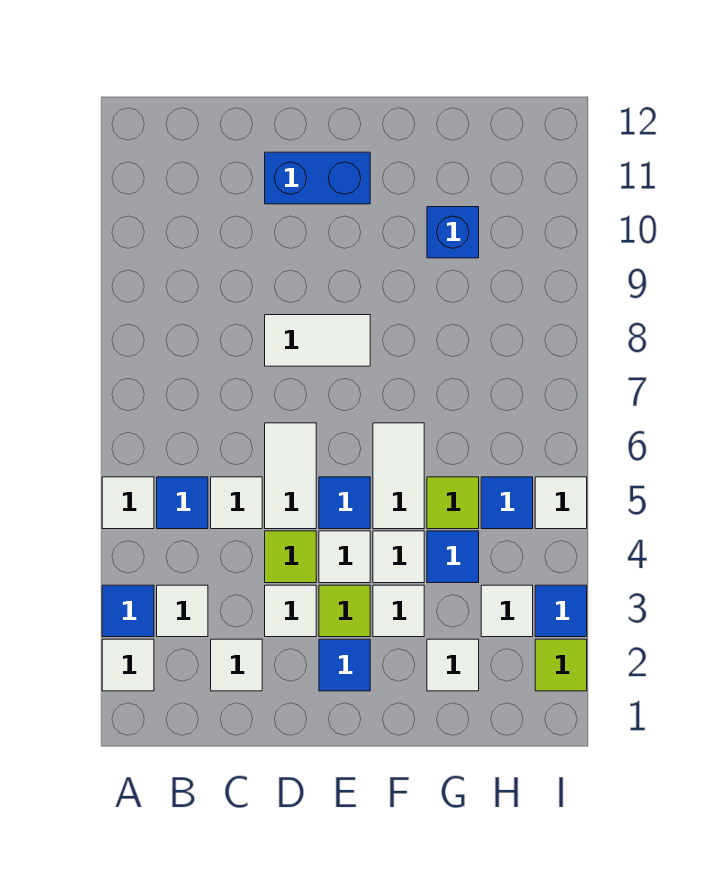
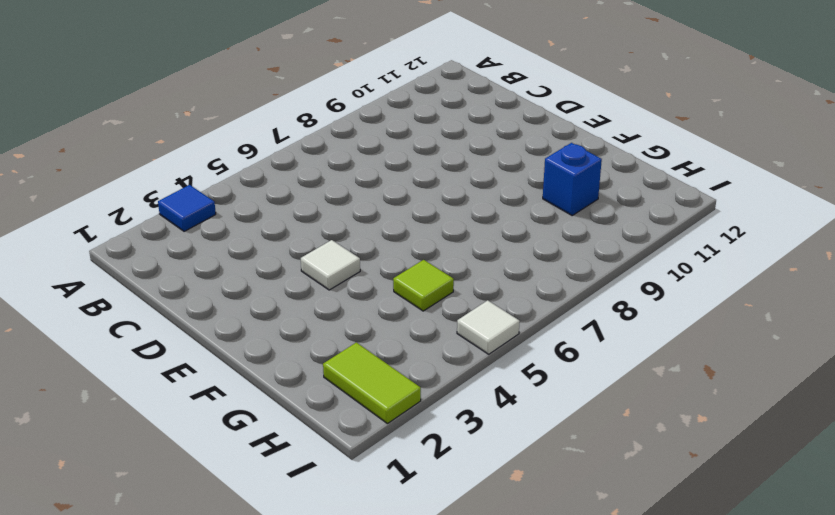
lime tile H2:I2 level 1 -> lime tile I2 level 1
none -> white tile A2 level 1
none -> white tile A5 level 1
none -> white tile B3 level 1

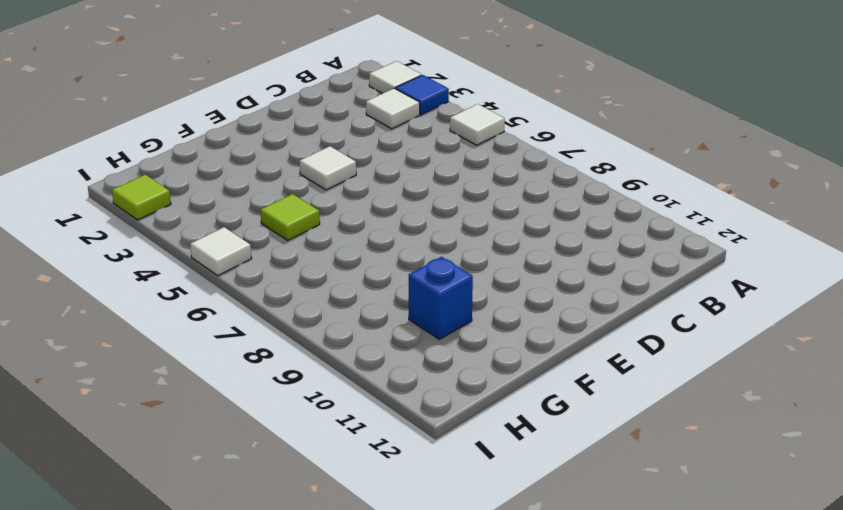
none -> blue tile B5 level 1
none -> white tile C2 level 1
none -> white tile C5 level 1

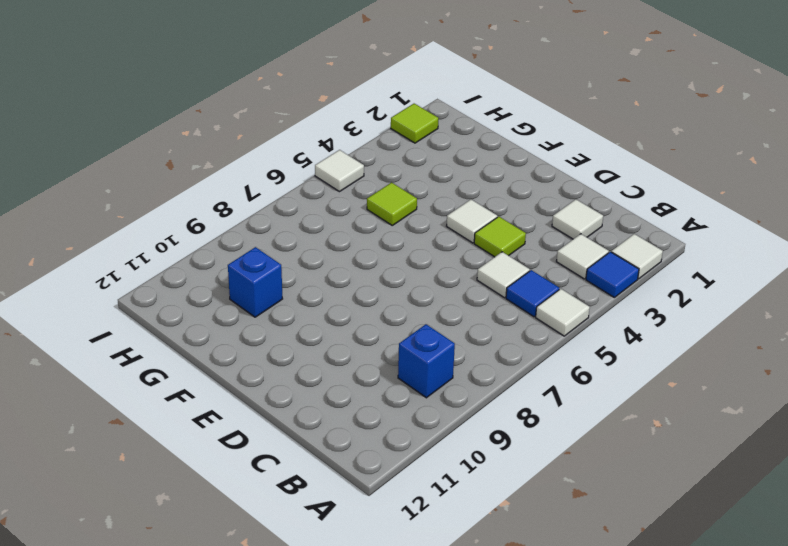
blue brick B9 level 1 -> none
none -> white tile D3 level 1
none -> white tile D5:D6 level 1
none -> white tile D8:E8 level 1

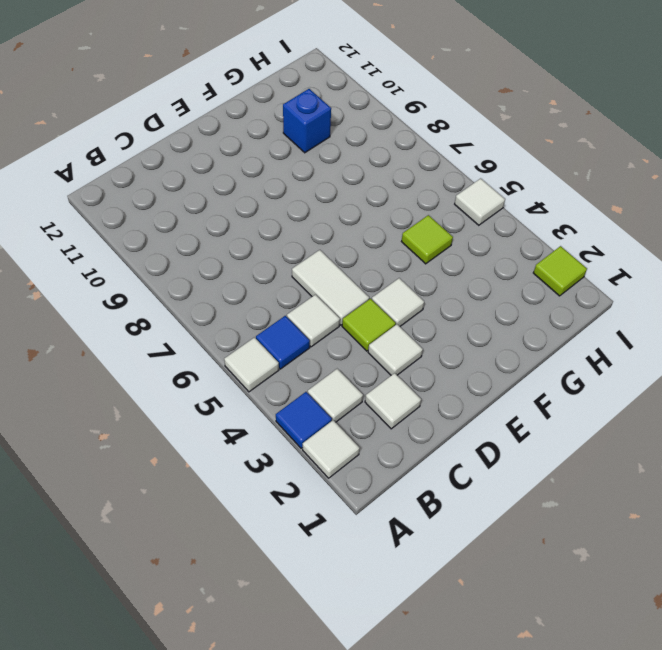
none -> white tile D8:E8 level 1
none -> blue brick D11:E11 level 1
none -> blue tile E2 level 1

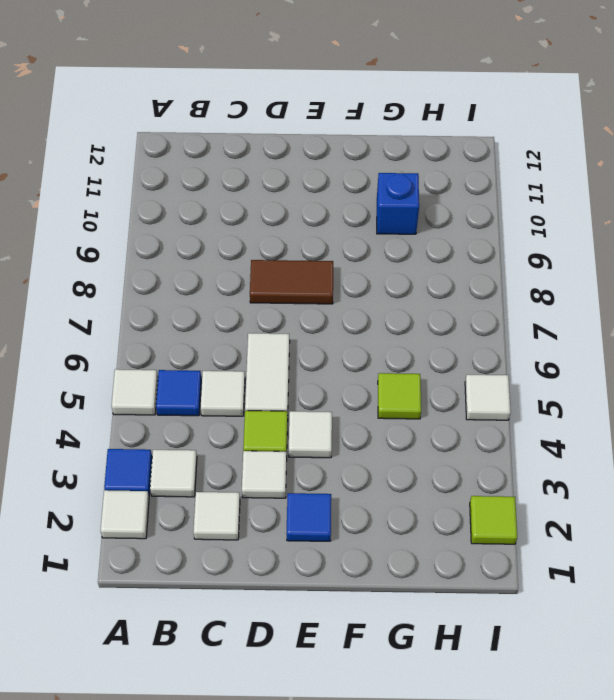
brown tile D8:E8 level 1 -> white tile D8:E8 level 1
none -> blue brick D11:E11 level 1
none -> lime tile E3 level 1
none -> blue tile E5 level 1

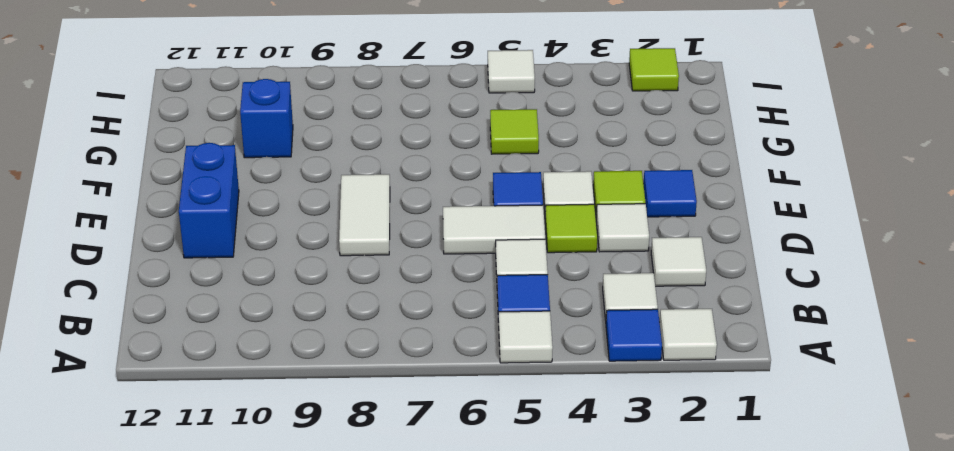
none -> white tile F3 level 1
none -> white tile F4 level 1
none -> white tile F5:F6 level 1

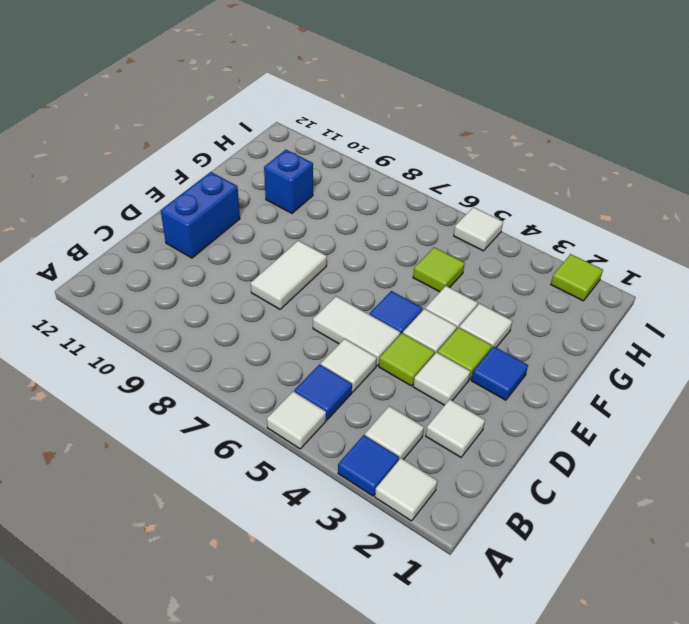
none -> white tile F5:F6 level 1
none -> white tile G2 level 1
none -> blue tile G4 level 1

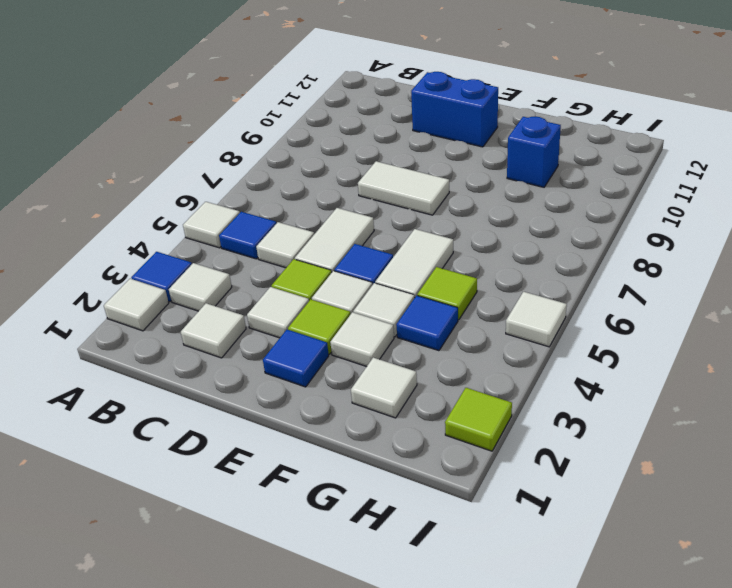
none -> white tile H3 level 1
none -> blue tile H5 level 1
none -> blue tile I3 level 1

